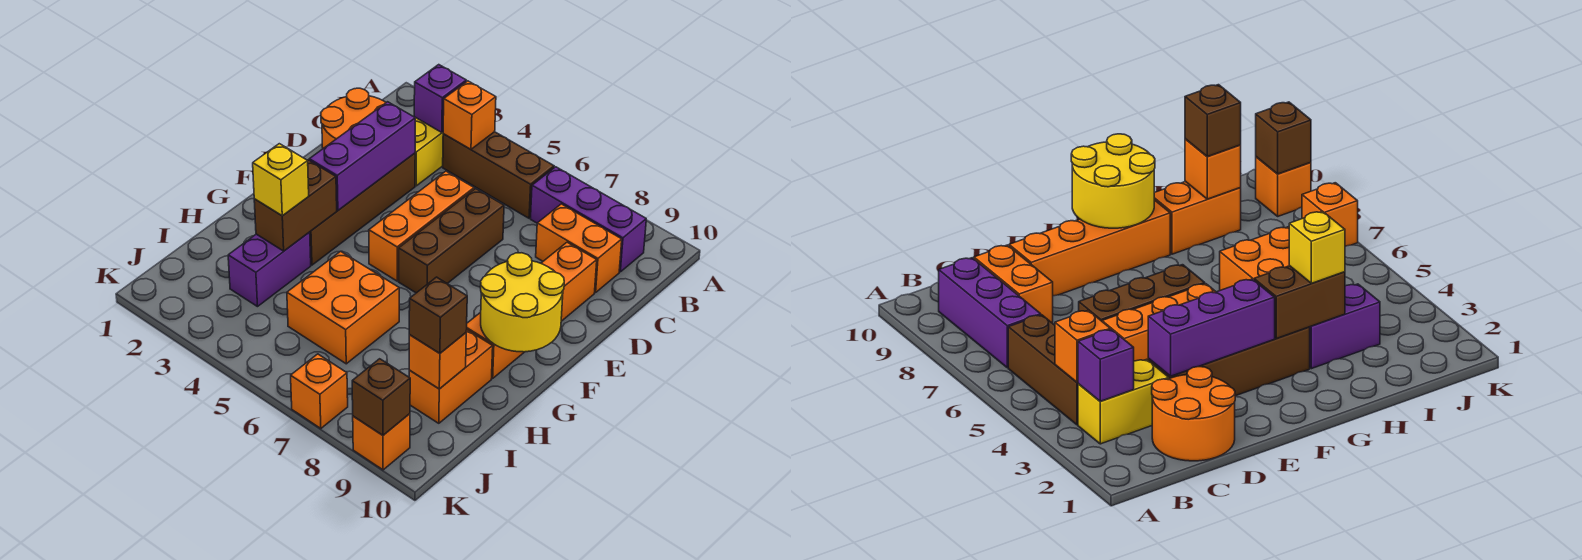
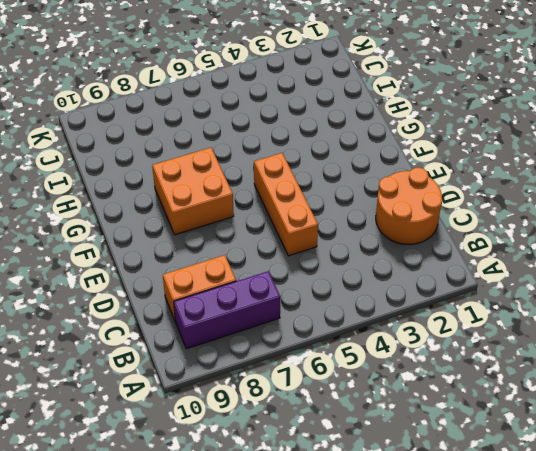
orange brick F7:G8 level 1 -> orange brick H5:I6 level 1
none -> yellow brick B3:C3 level 1
none -> brown brick B4:B6 level 1
none -> brown brick D3:G3 level 1

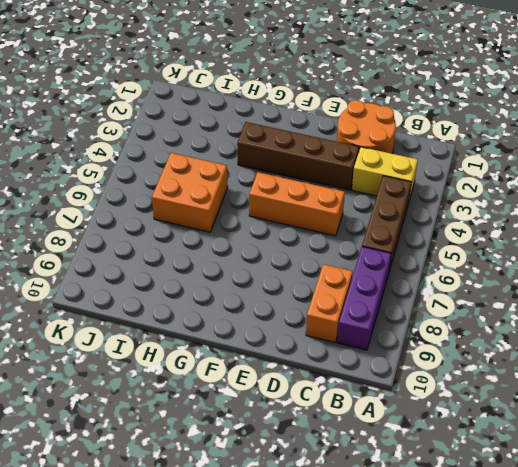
none -> brown brick D6:F6 level 1
none -> orange brick D9:G9 level 1
none -> purple brick H3:I3 level 1

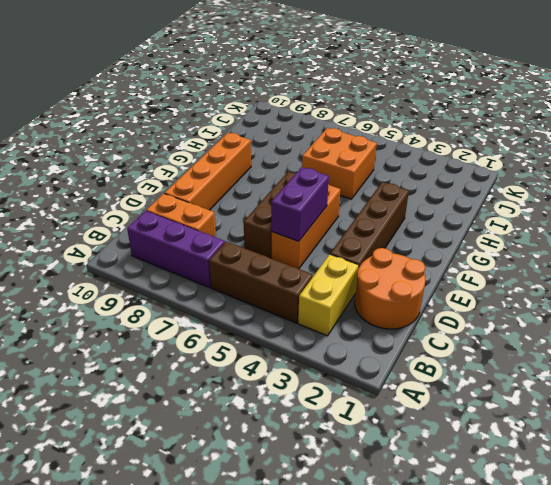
purple brick D5:E5 level 2 -> purple brick H3:I3 level 1
none -> orange brick H9:I9 level 1
none -> orange brick K7 level 1
none -> orange brick K9 level 1

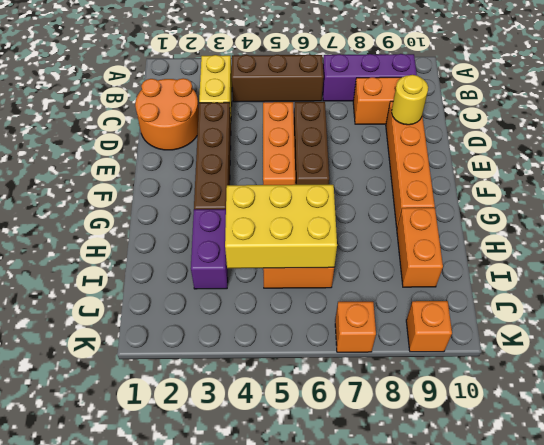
yellow round brick D9 level 2 -> none
yellow brick H4:I6 level 2 -> none
none -> purple brick B3 level 2
none -> orange brick B4 level 2
none -> purple brick D3:F3 level 2

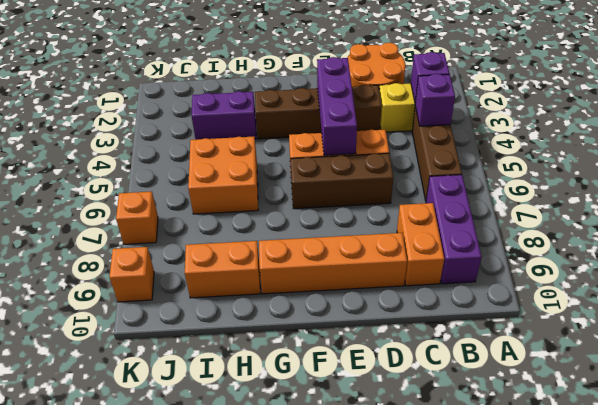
purple brick B4 level 2 -> orange brick B4 level 2
purple brick E3:E5 level 2 -> purple brick D3:F3 level 2
none -> yellow round brick F9:G10 level 2
none -> brown brick G3:H3 level 2
none -> orange brick I9 level 2

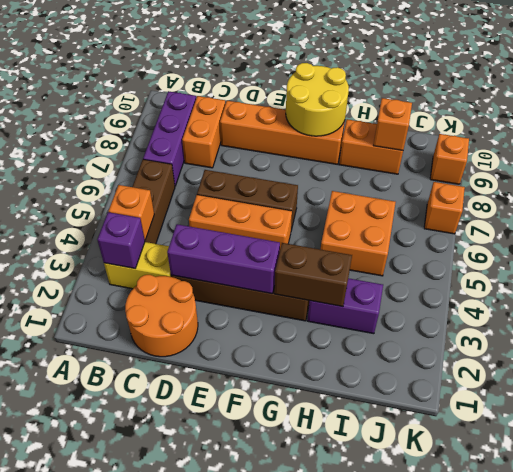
none -> brown brick K9 level 2
none -> yellow brick H3 level 3
none -> brown brick I9 level 3

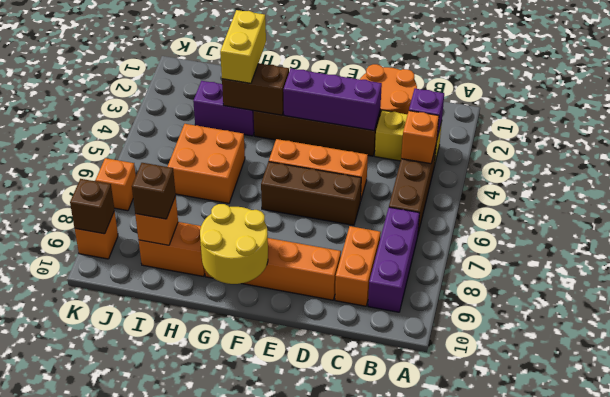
yellow brick H2:H3 level 3 -> yellow brick H3 level 3

